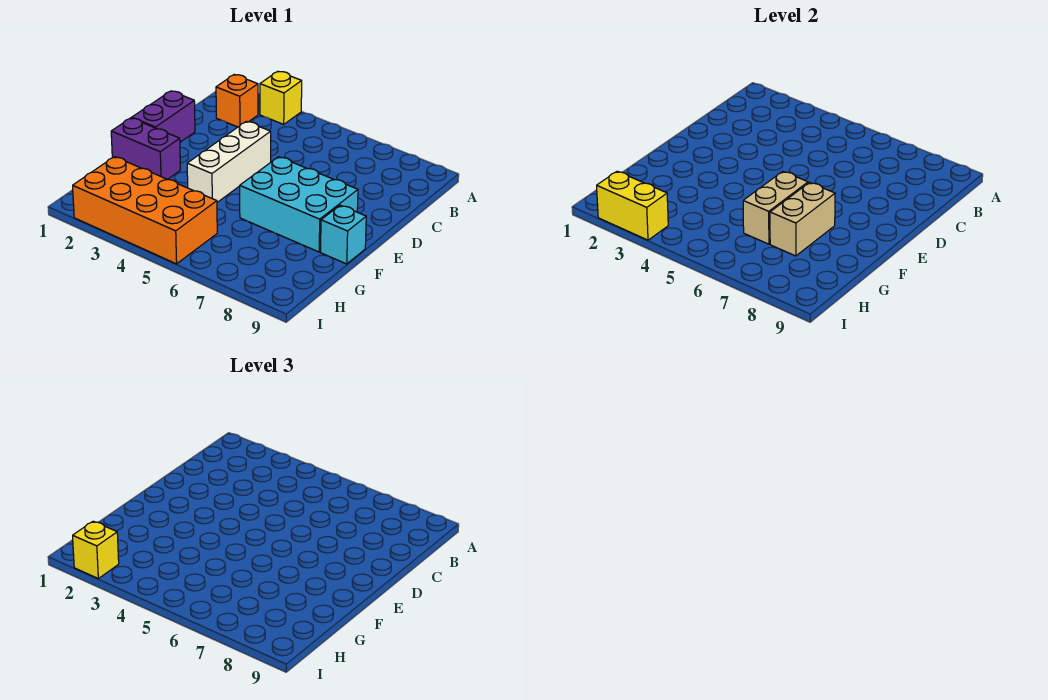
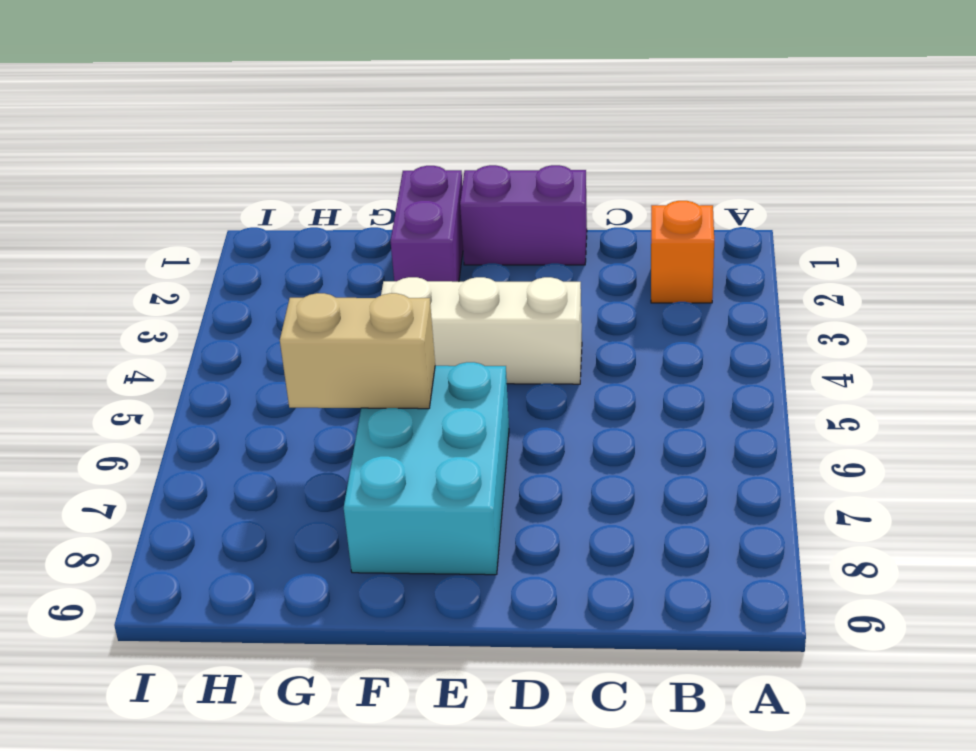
none -> yellow brick A3 level 1
none -> cyan brick F9 level 1
none -> orange brick H2:I5 level 1

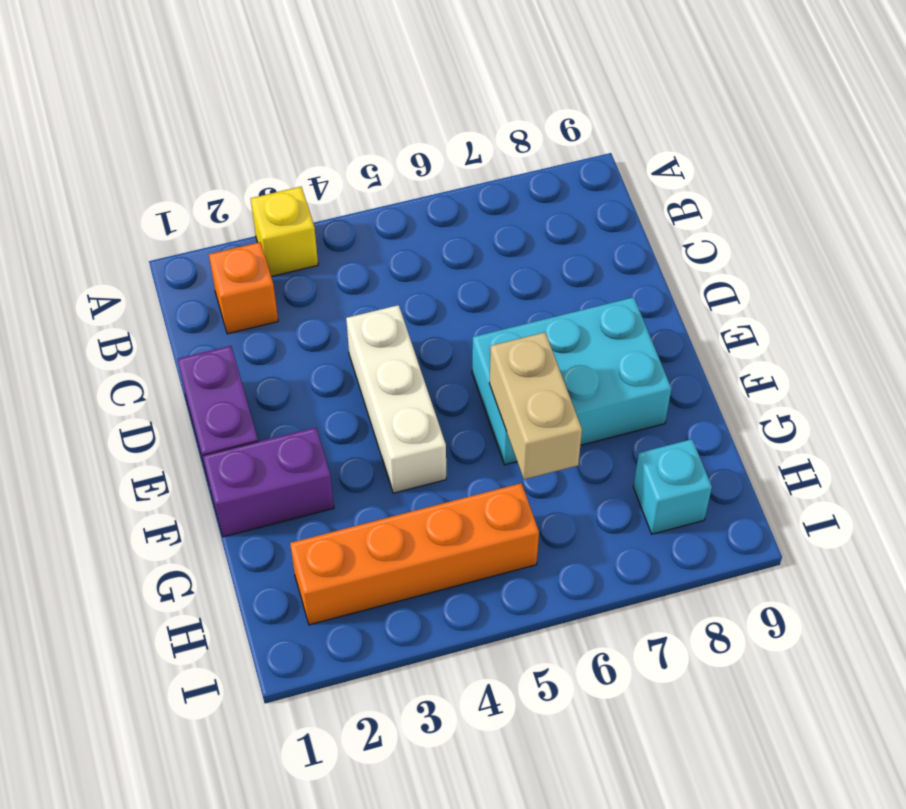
orange brick H2:H5 level 1 -> orange brick H2:I5 level 1
cyan brick H8 level 1 -> cyan brick F9 level 1
none -> tan brick F7:G7 level 2
none -> yellow brick I2:I3 level 2
none -> yellow brick I2 level 3

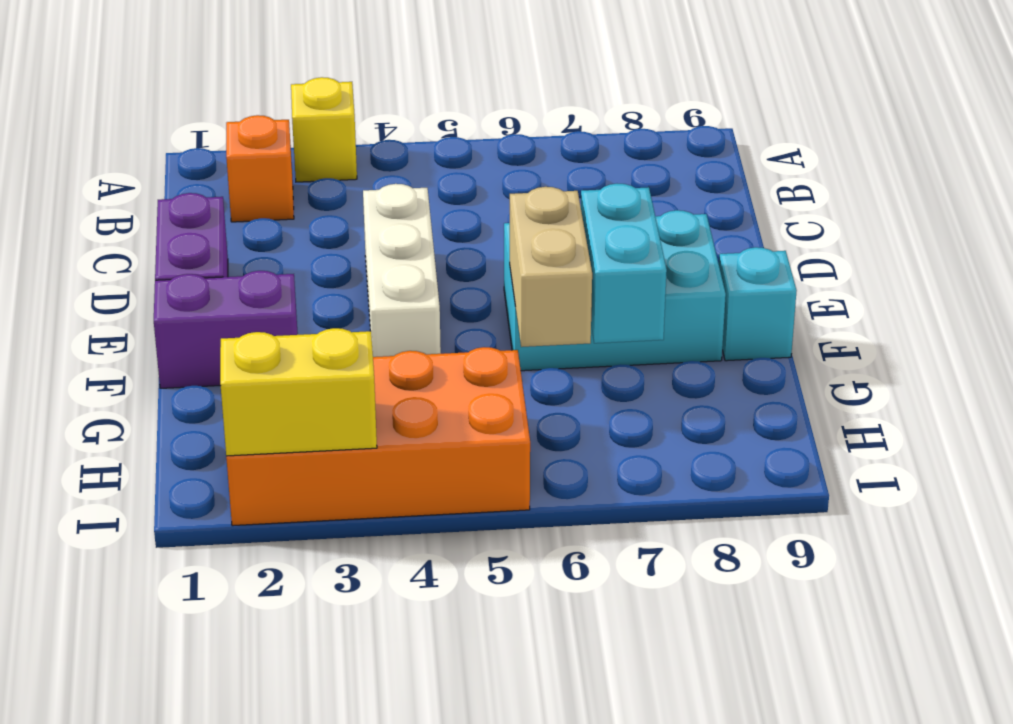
cyan brick F7:G7 level 2 -> tan brick F7:G7 level 2
none -> yellow brick I2 level 3

